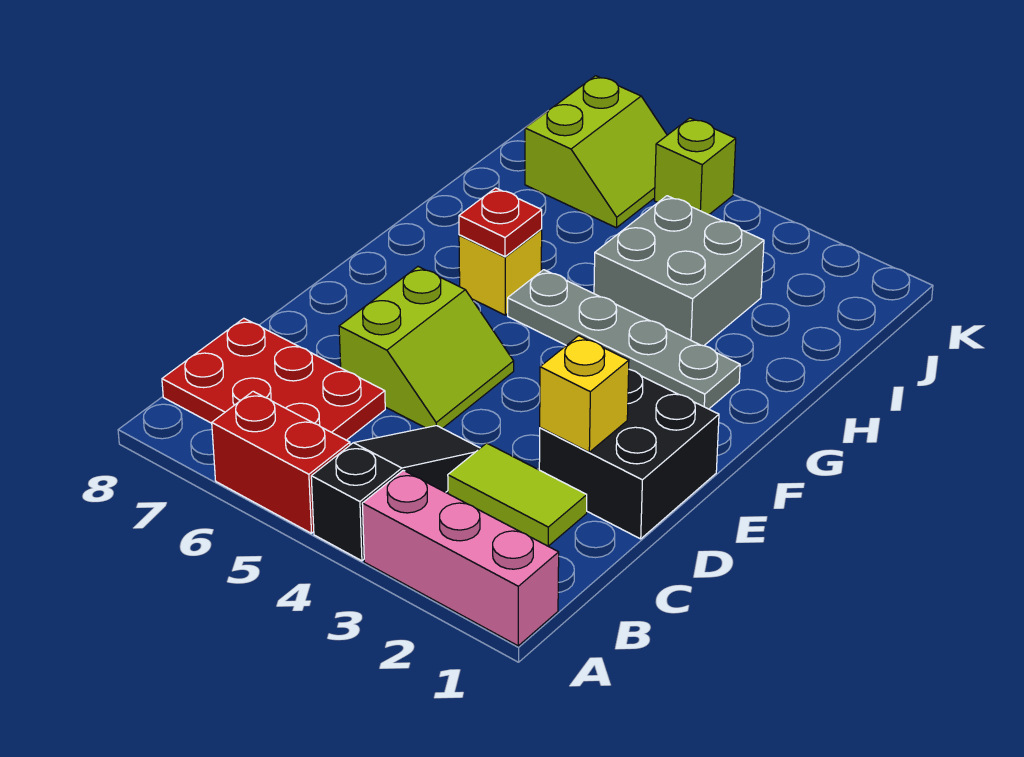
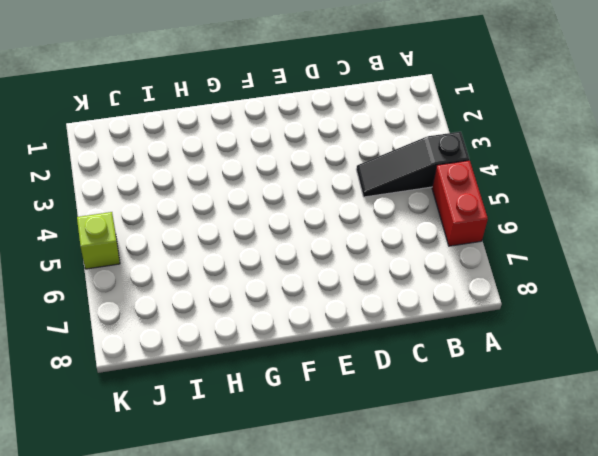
none -> pink brick A1:A3 level 1
none -> red plate B6:C8 level 1
none -> lime tile C2:C3 level 1

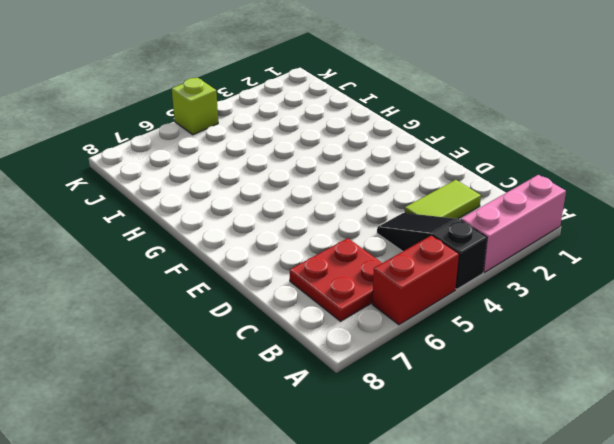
red plate B6:C7 level 1 -> red plate B6:C8 level 1
none -> black brick D1:E2 level 1
none -> lime slope D5:E6 level 1 top 6
none -> grey plate G2:G5 level 1

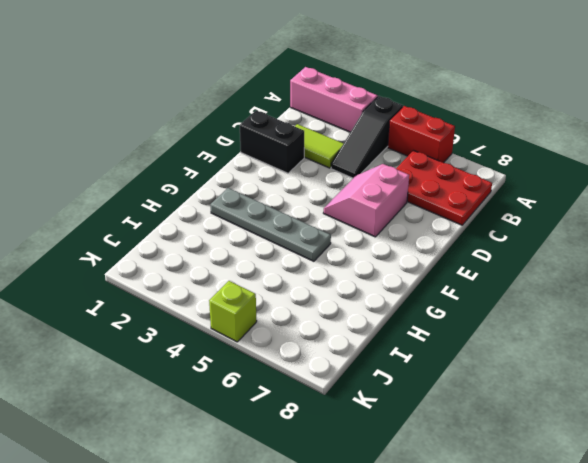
black brick D1:D2 level 1 -> black brick D1:E2 level 1
pink slope D5:E6 level 1 top 6 -> lime slope D5:E6 level 1 top 6
none -> yellow brick G6 level 1
none -> grey brick H3:I4 level 1
none -> lime slope J6:K7 level 1 top 7

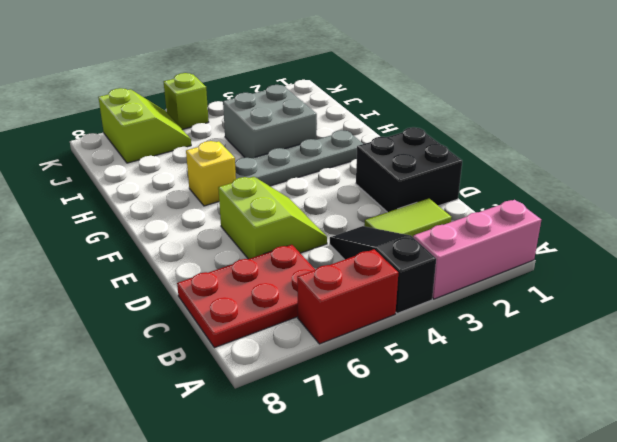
none -> yellow brick D2 level 2
none -> red plate G6 level 2

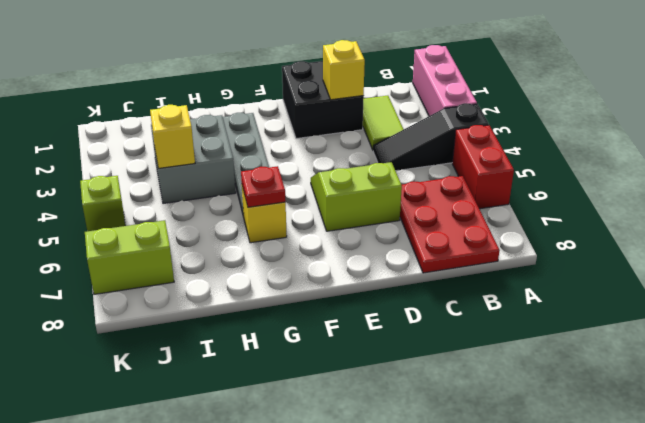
yellow brick I4 level 2 -> none

